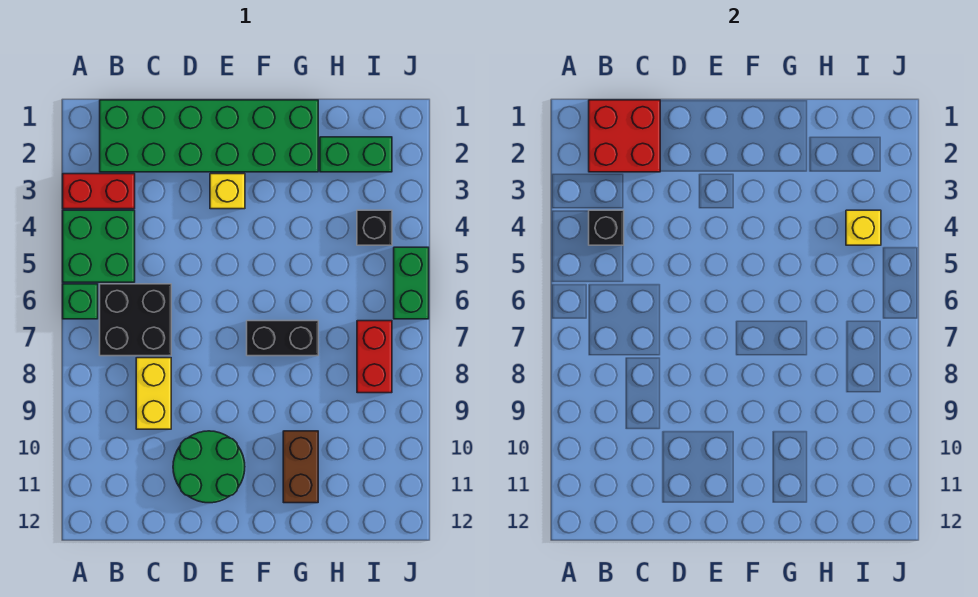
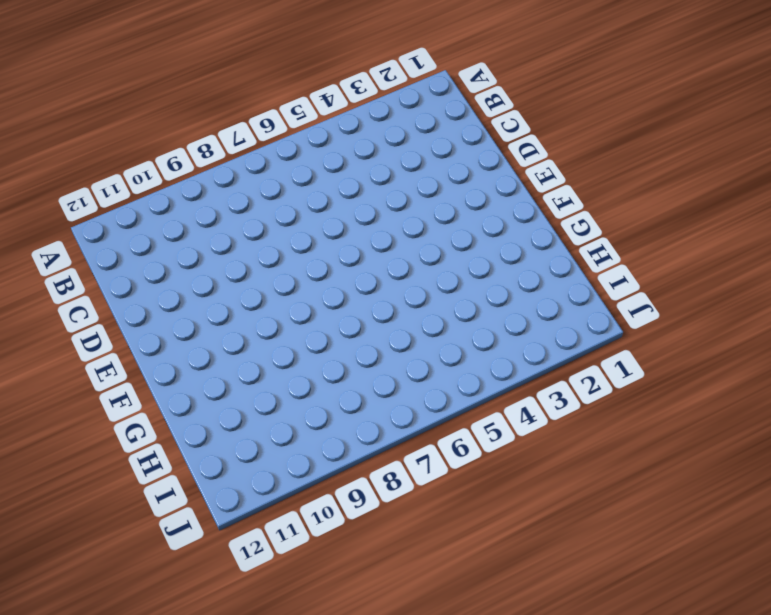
none -> red brick A3:B3 level 1
none -> green brick A4:B5 level 1
none -> green brick A6 level 1

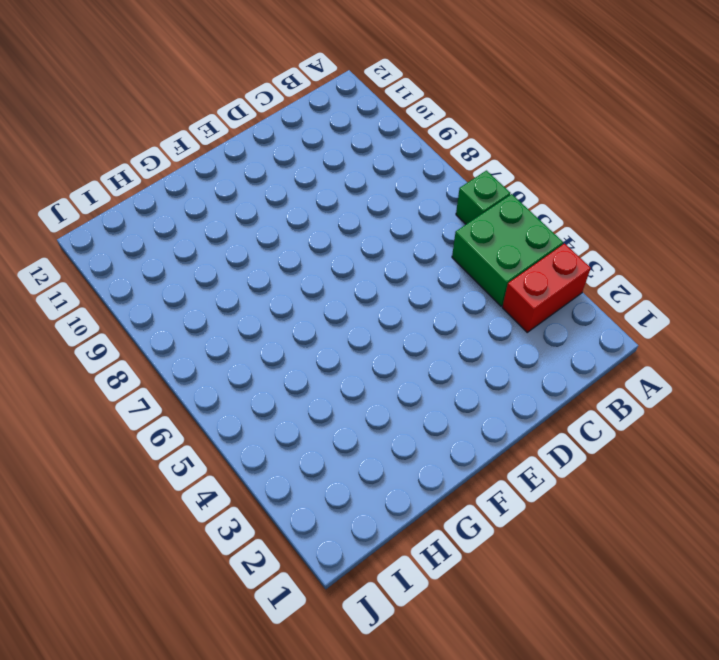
none -> green brick B1:G2 level 1
none -> black brick B6:C7 level 1
none -> yellow brick C8:C9 level 1

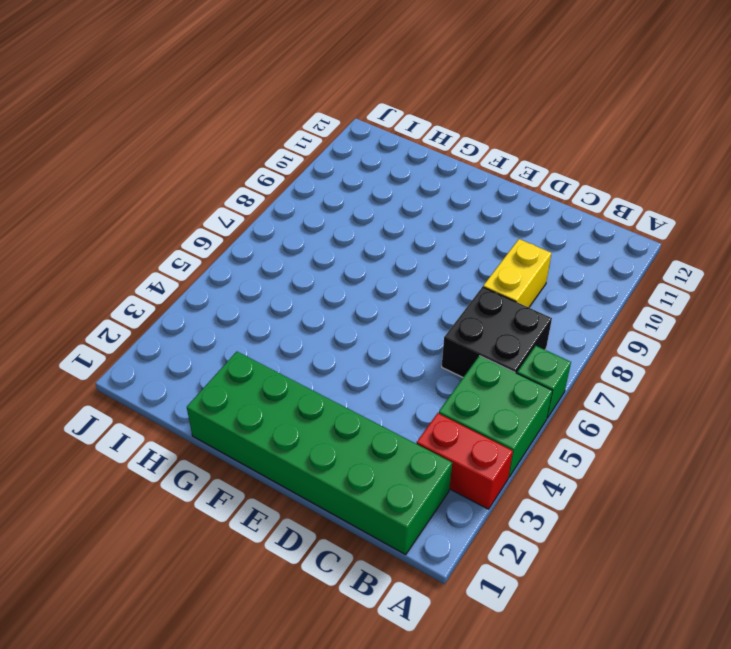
none -> green round brick D10:E11 level 1
none -> yellow brick E3 level 1
none -> black brick F7:G7 level 1

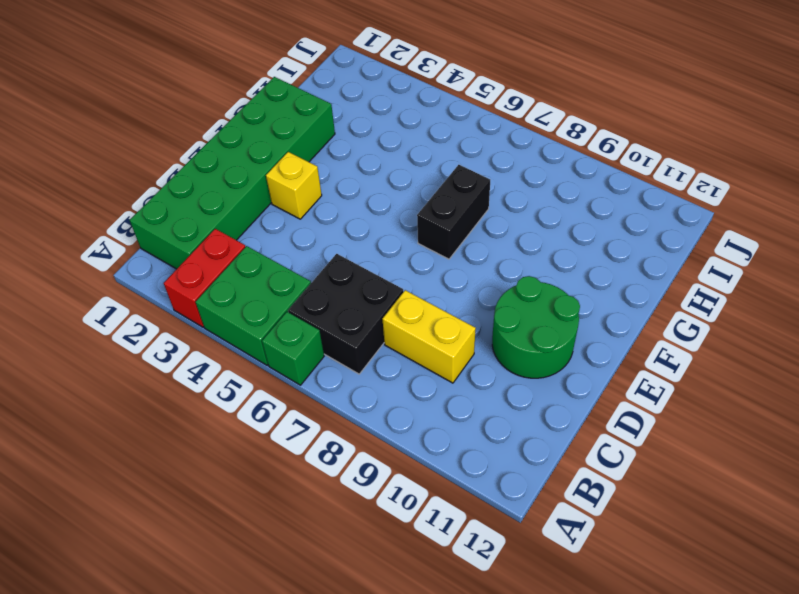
none -> brown brick G10:G11 level 1
none -> green brick H2:I2 level 1
none -> black brick I4 level 1

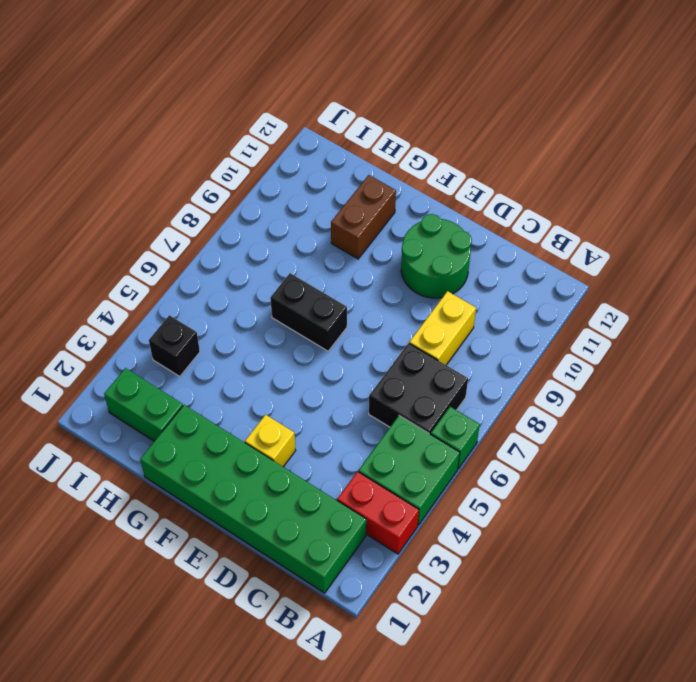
none -> red brick I7:I8 level 1
none -> green brick J5:J6 level 1
none -> red brick B1:C2 level 2

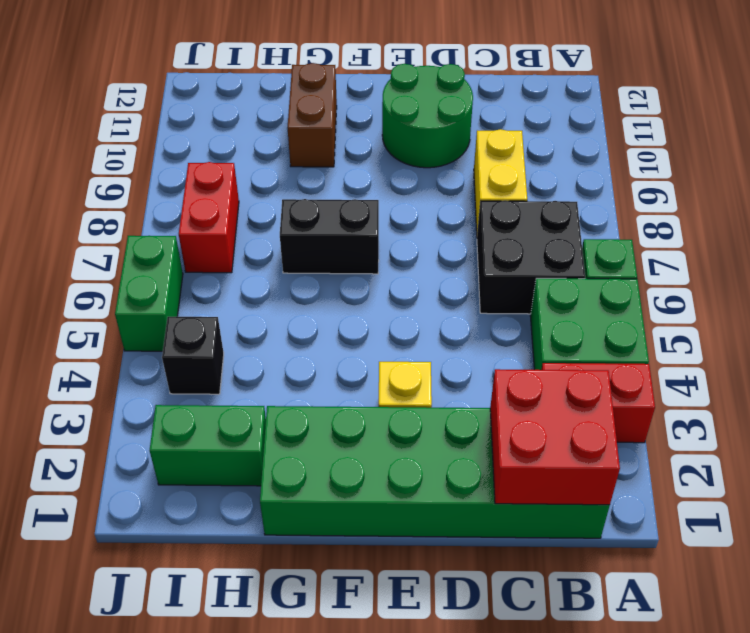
none -> black brick B4 level 2
none -> yellow brick I4 level 2

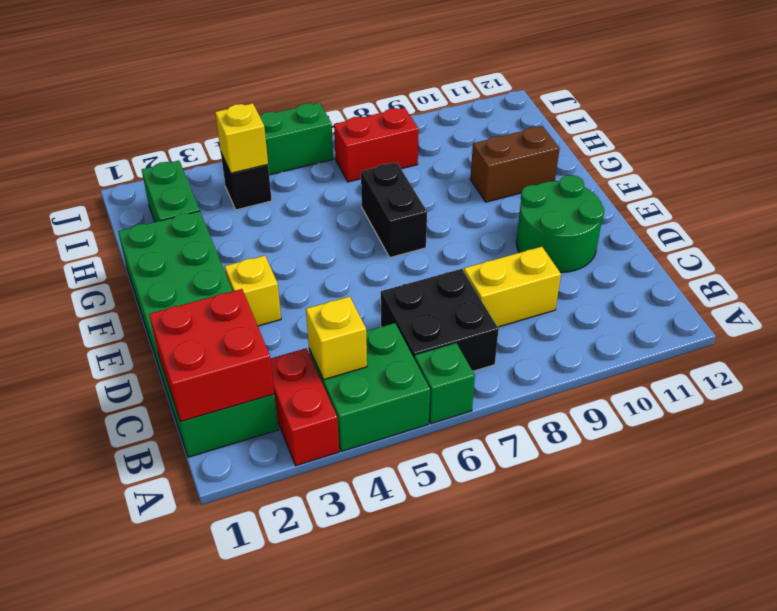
yellow brick B4 level 2 -> black brick B4 level 2

